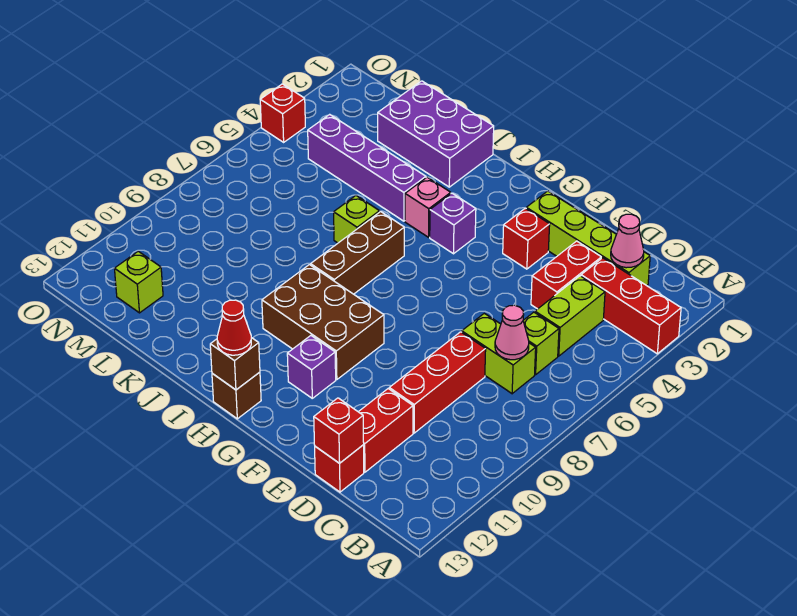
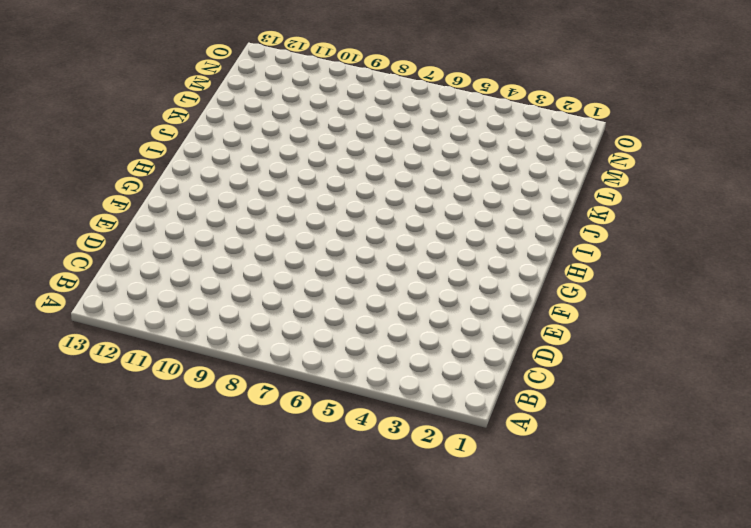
none -> red brick A3:C3 level 1
none -> lime brick C2:F2 level 1
none -> lime brick C4:C5 level 1

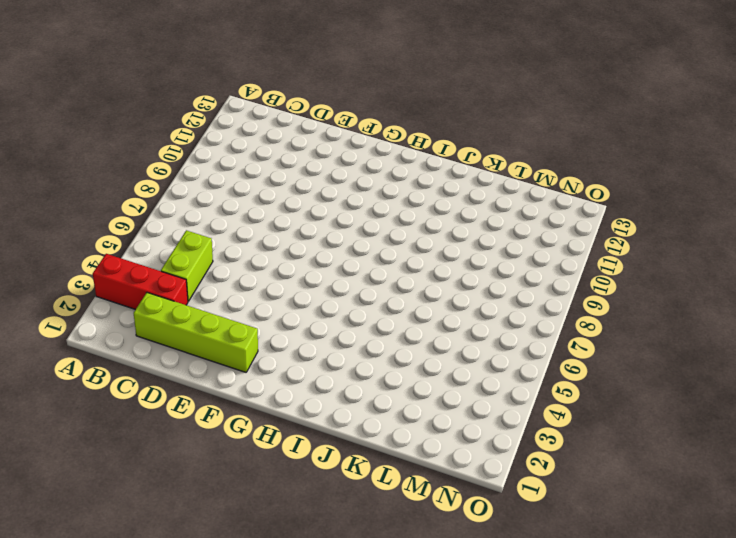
none -> lime brick C6 level 1
none -> lime brick C7:D7 level 1
none -> red brick D3:D4 level 1

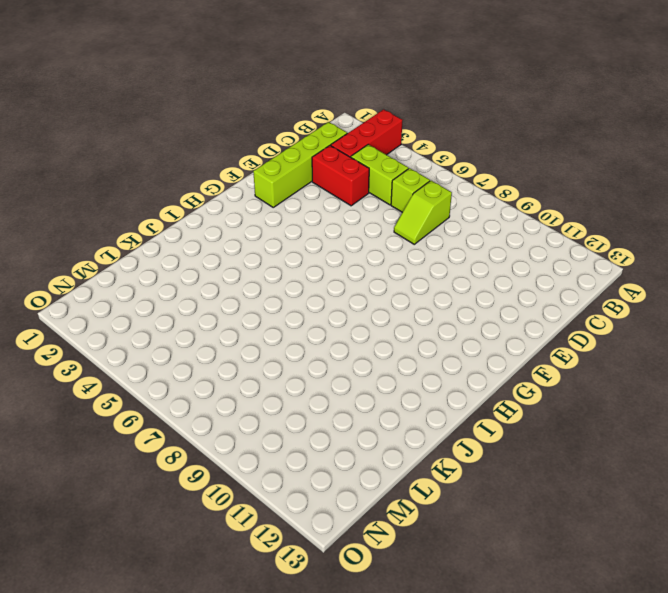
lime slope C7:D7 level 1 top C -> lime brick C7:D7 level 1
none -> red brick D8:D10 level 1
none -> red brick D11:D12 level 1
none -> red brick D13 level 1

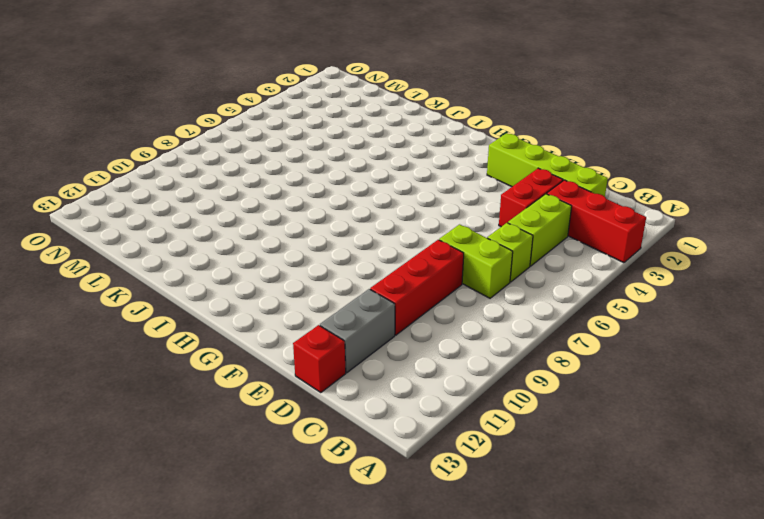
grey brick D11:D12 level 1 -> red brick D11:D12 level 1
none -> red brick F3 level 1
none -> brown brick G9:I10 level 1
none -> purple brick G11 level 1

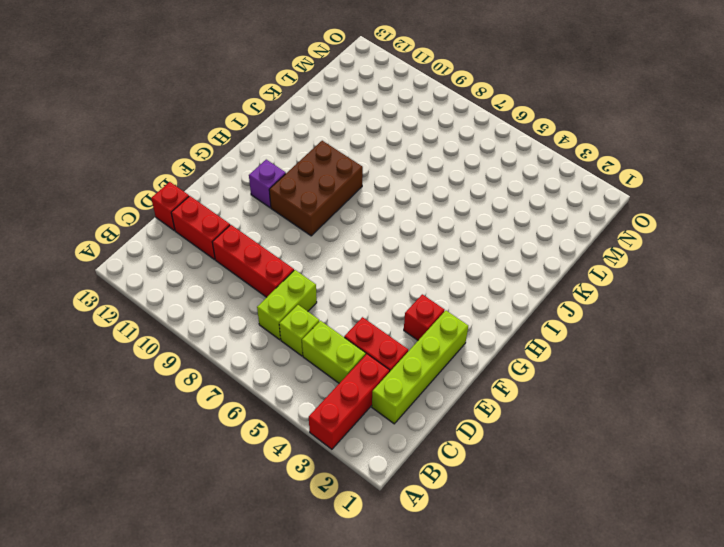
none -> purple brick H4 level 1
none -> brown brick H13 level 1
none -> pink brick I4 level 1

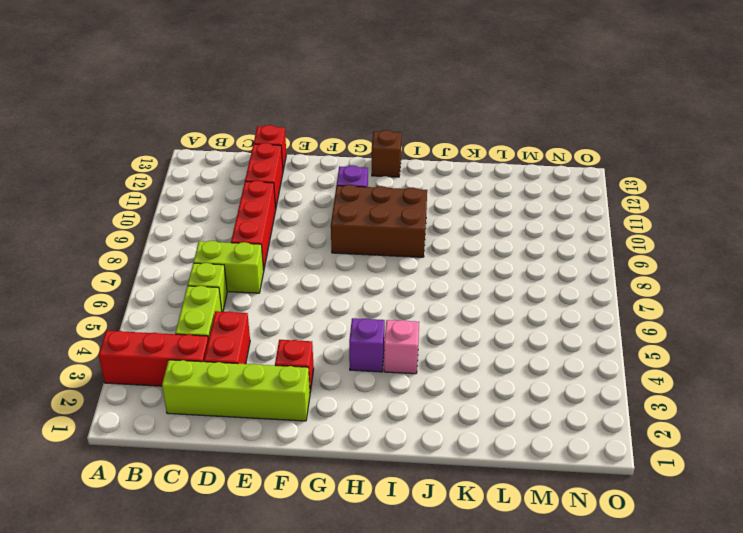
none -> brown brick I6:I8 level 1
none -> purple brick J1:L2 level 1
none -> purple brick J4:M4 level 1

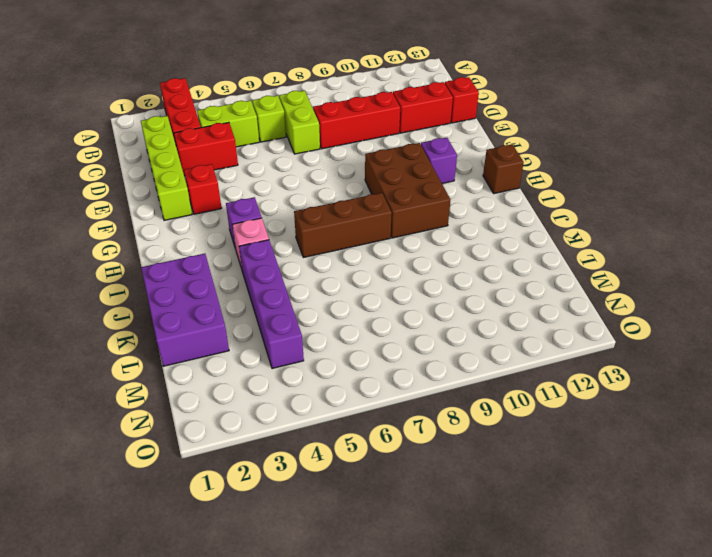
none -> lime brick J6 level 1
none -> lime brick M12 level 1
none -> red brick O4 level 1

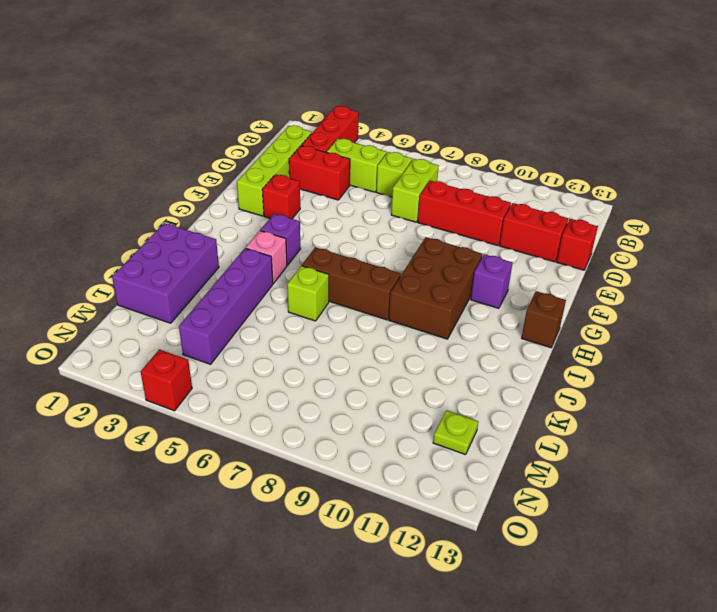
lime plate M12 level 1 -> lime brick M12 level 1
none -> pink cone C2 level 2
none -> pink cone C7 level 2
none -> red brick D13 level 2

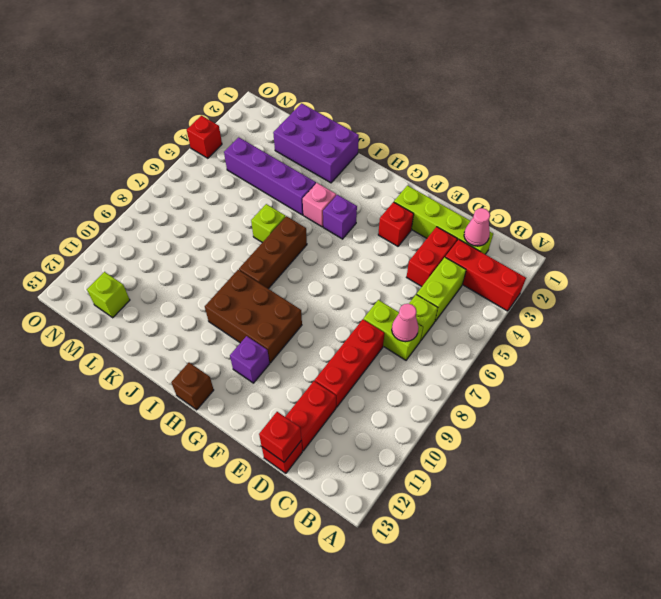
none -> brown brick H13 level 2
none -> red cone H13 level 3

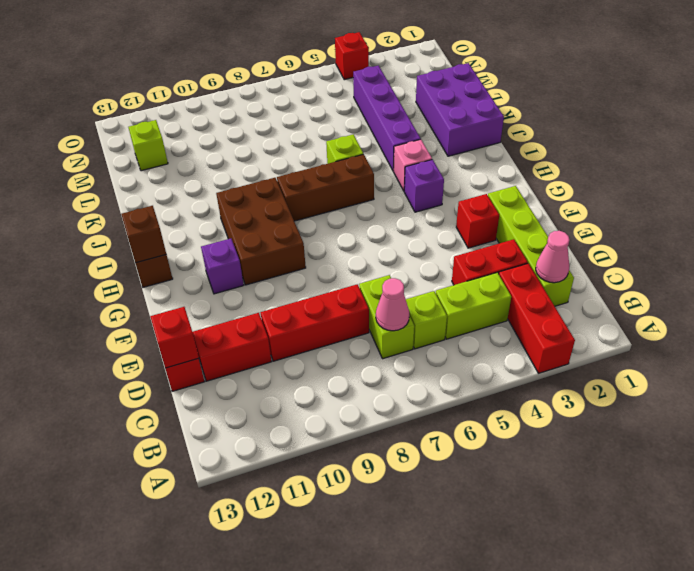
none -> red cone H13 level 3

